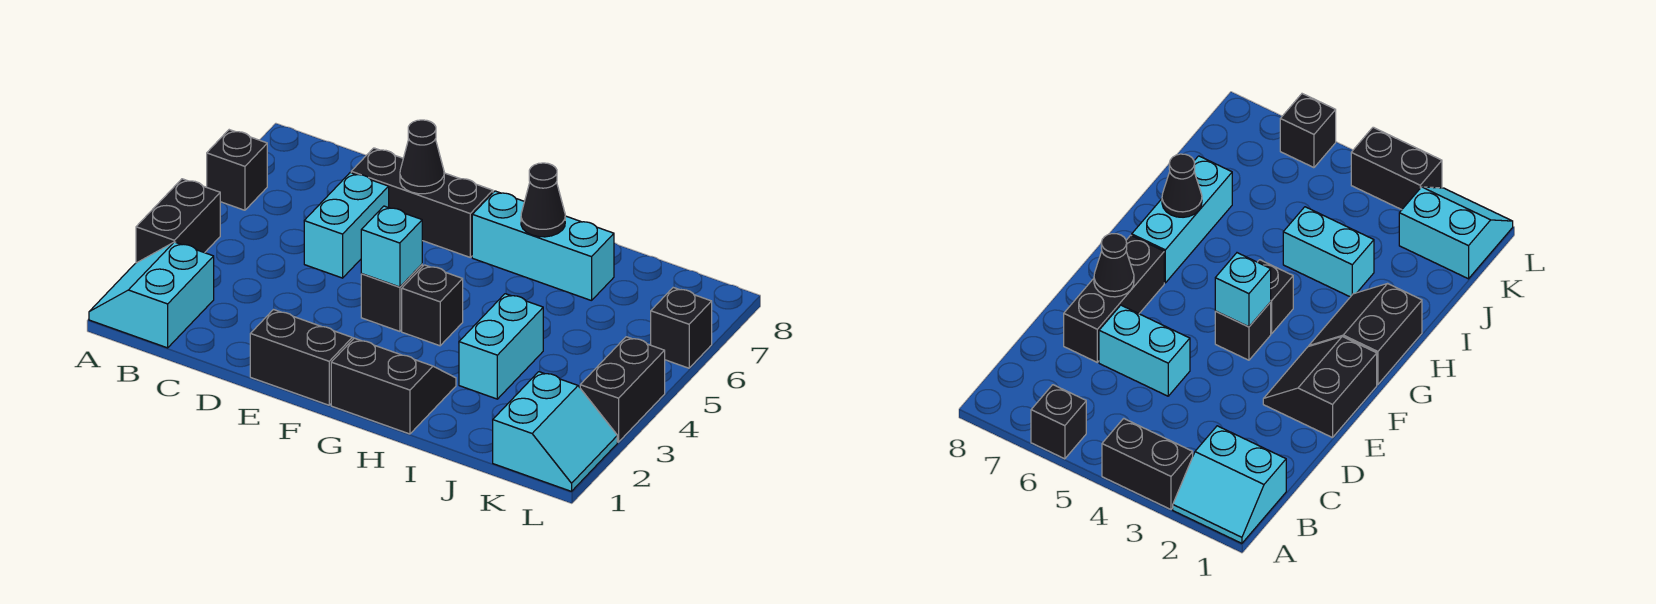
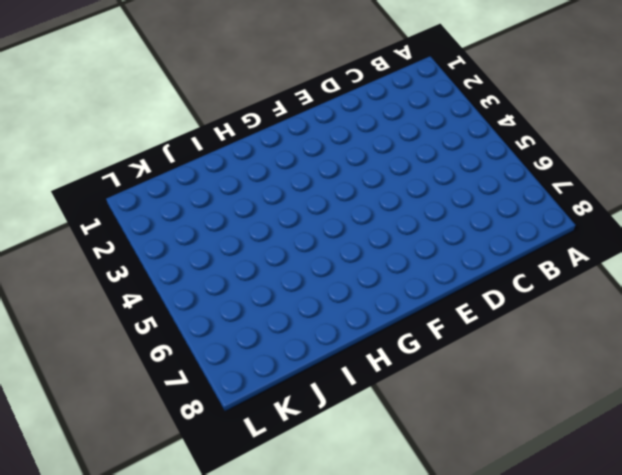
none -> cyan slope A1:B2 level 1 top B
none -> black brick A3:A4 level 1
none -> black brick A6 level 1

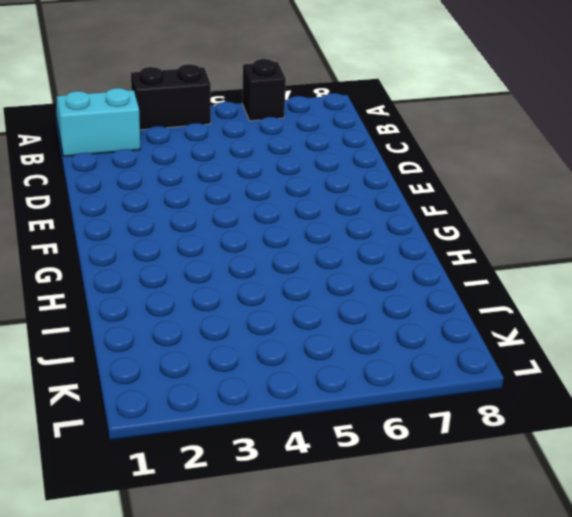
none -> cyan brick D5:D6 level 1
none -> black brick D7:F7 level 1
none -> black slope E1:F2 level 1 top 1

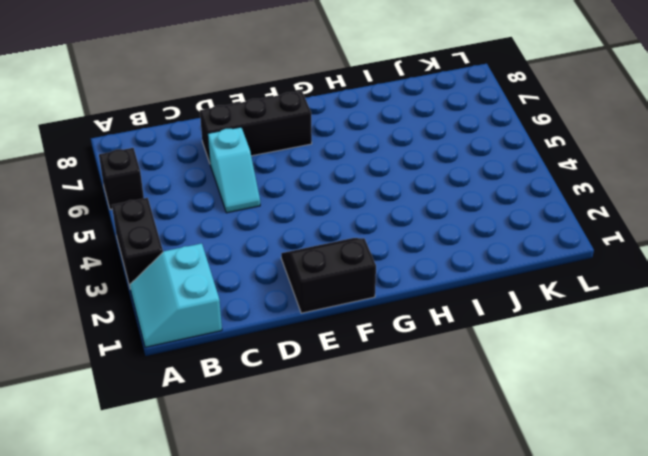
cyan slope D5:D6 level 1 top 6 -> cyan brick D5:D6 level 1
none -> black brick F4 level 1
none -> black slope G1:H2 level 1 top 1
none -> black brick G4 level 1

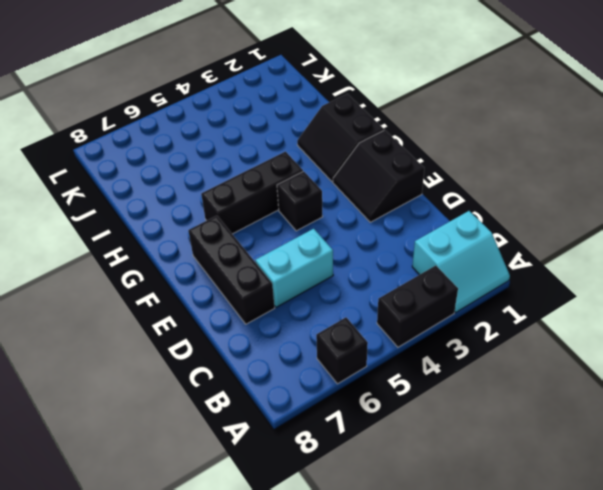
black brick G4:G6 level 1 -> black brick G4 level 1
none -> cyan brick G7:I7 level 1
none -> cyan brick I3:I4 level 1
none -> cyan slope K1:L2 level 1 top K

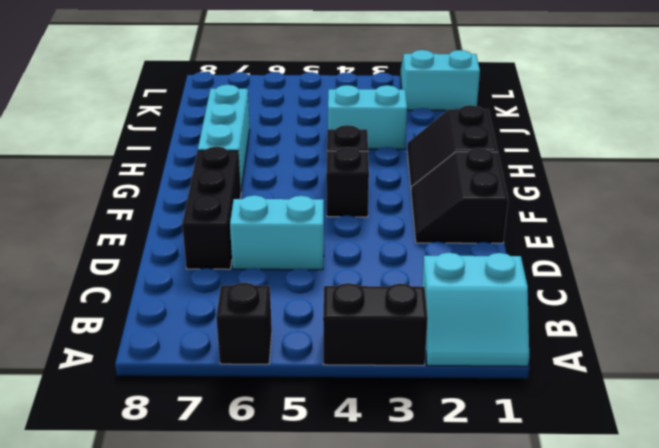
none -> black brick L3:L4 level 1
none -> black brick L6 level 1
none -> black cone E7 level 2

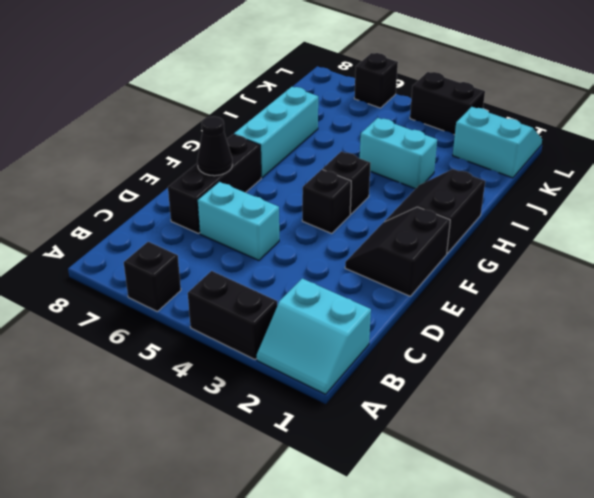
none -> cyan brick F4 level 2
none -> black cone H7 level 2

